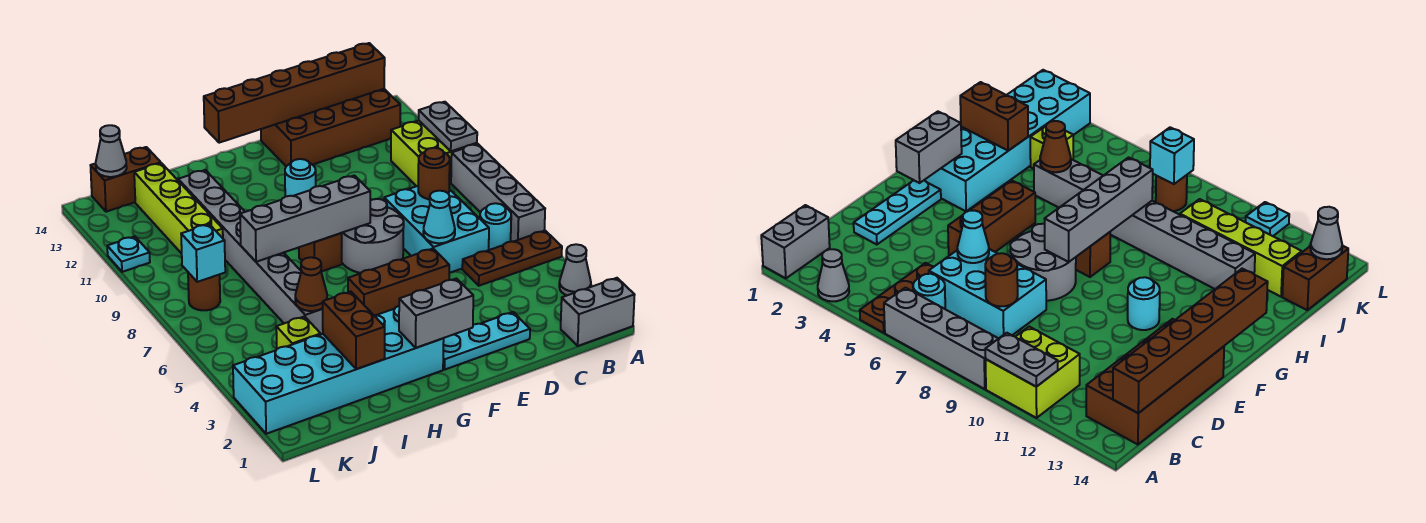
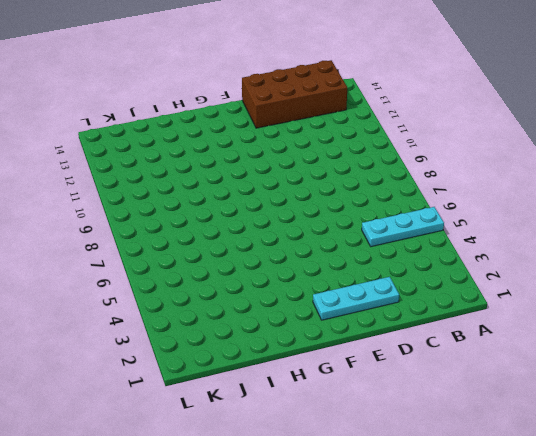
cyan plate A5:C5 level 1 -> brown plate A5:C5 level 1
none -> grey brick A1:B1 level 1
none -> grey cone A3 level 1
none -> grey brick A6:A9 level 1
none -> lime brick A10:B11 level 1

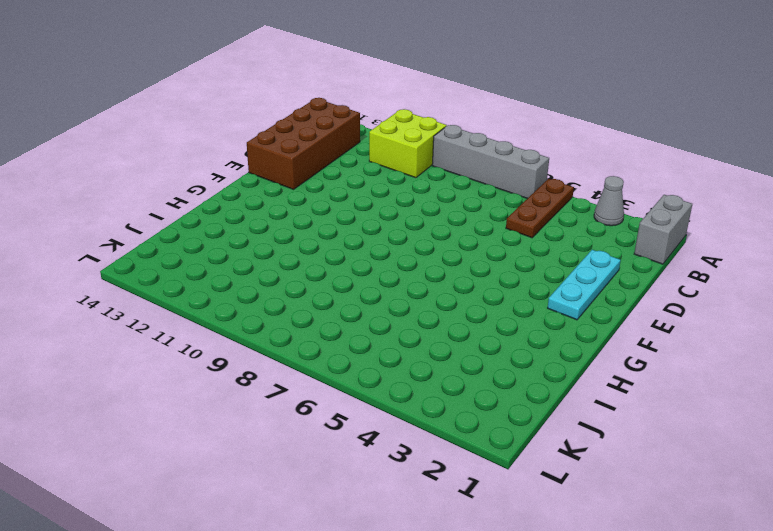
none -> cyan round brick B6 level 1
none -> cyan brick C6:D8 level 1
none -> brown brick E5:G5 level 1
none -> grey round brick E7:F8 level 1

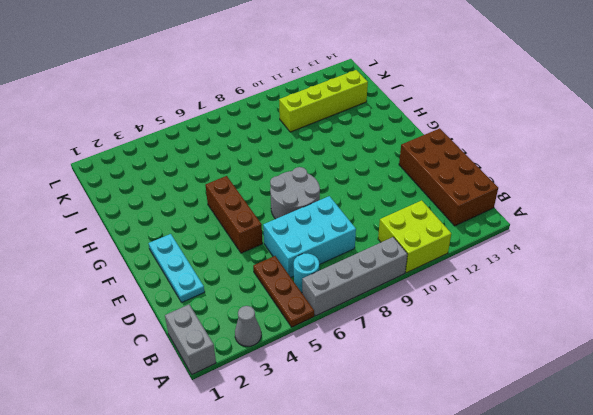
none -> cyan round brick F11 level 1
none -> cyan brick G2:L3 level 1
none -> brown brick G8 level 1
none -> grey brick I5:I12 level 1

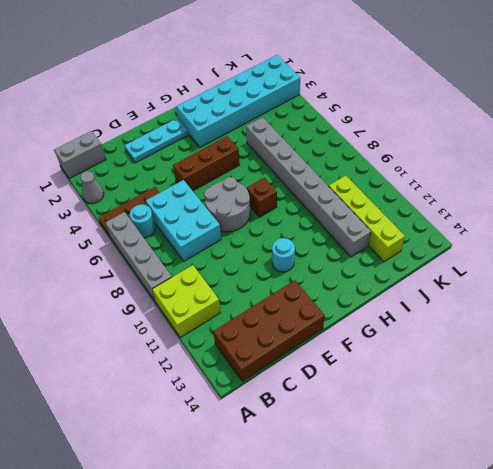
none -> lime brick J4 level 1
none -> brown brick J14:K14 level 1
none -> brown round brick K8 level 1
none -> cyan plate L11 level 1

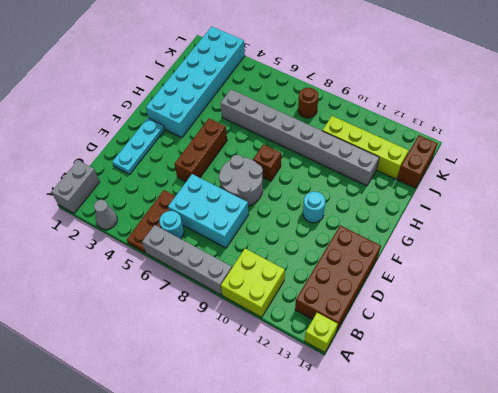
lime brick A14 level 1 -> lime brick J4 level 1
none -> cyan plate L11 level 1
none -> grey plate A10:A11 level 2
none -> brown brick B14:G14 level 2
none -> brown round brick C8 level 2

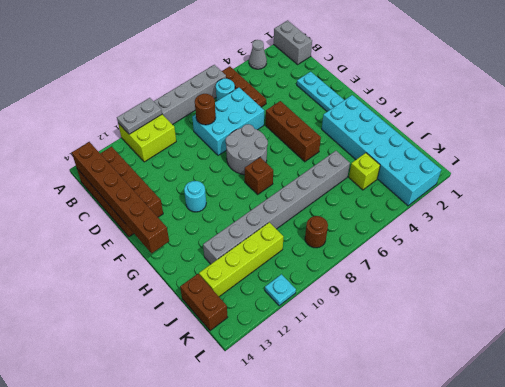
none -> cyan cone D6 level 2
none -> grey brick F2:G2 level 2
none -> grey brick F8:I8 level 2
none -> brown brick I2:I3 level 2

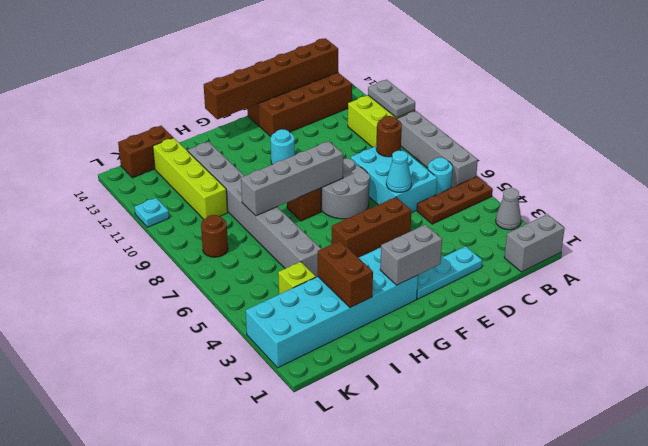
none -> brown cone I5 level 2
none -> cyan brick K8 level 2
none -> grey cone K14 level 2

